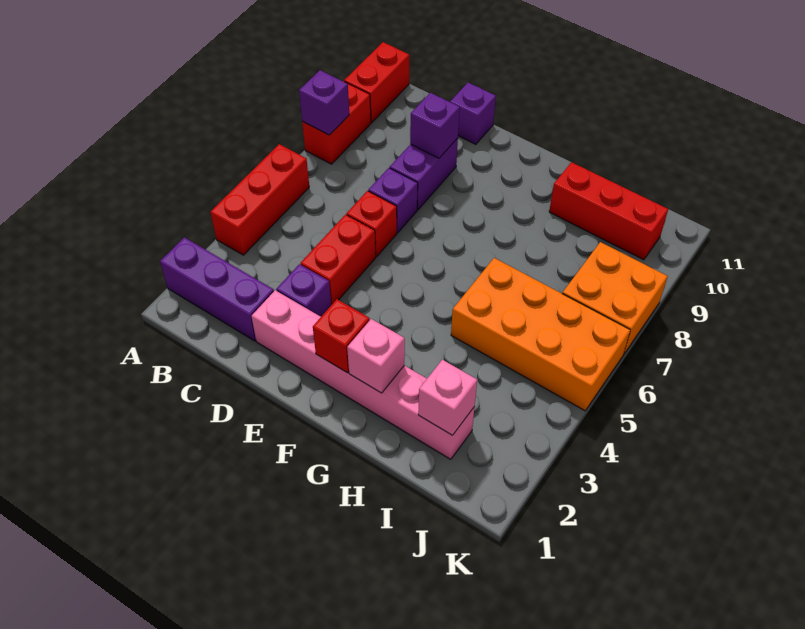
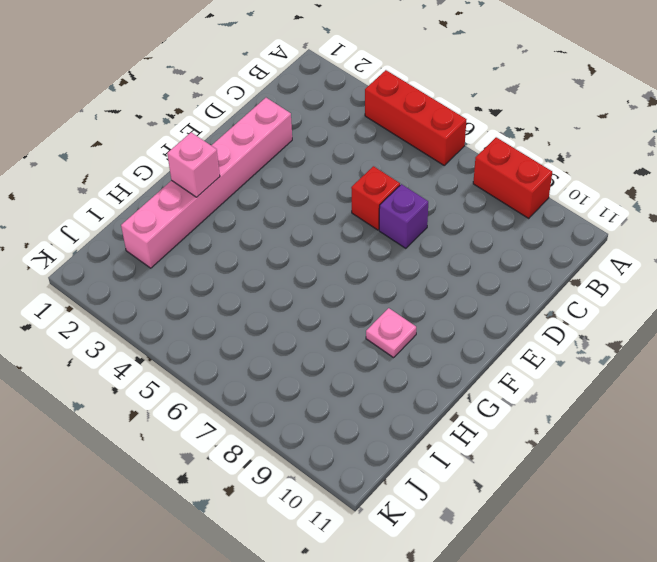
pink plate G9 level 1 -> none
none -> purple brick A2:C2 level 1
none -> red brick A10:A11 level 1
none -> purple brick D3 level 1

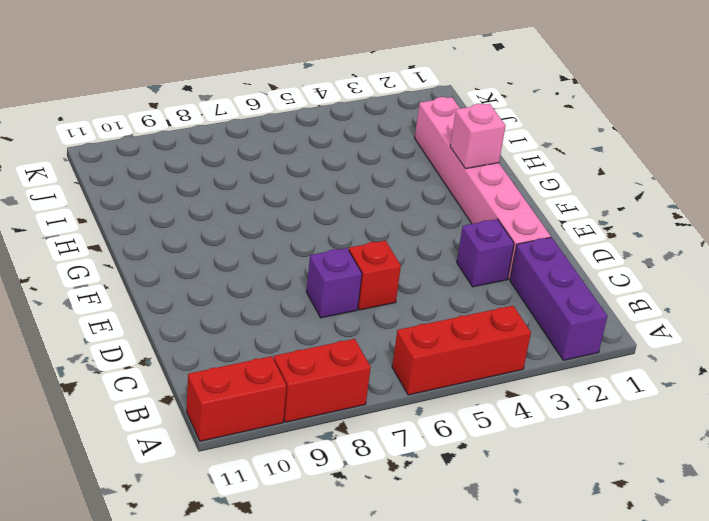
none -> red brick D4:D5 level 1
none -> purple brick D8:D9 level 1
none -> purple brick D11 level 1

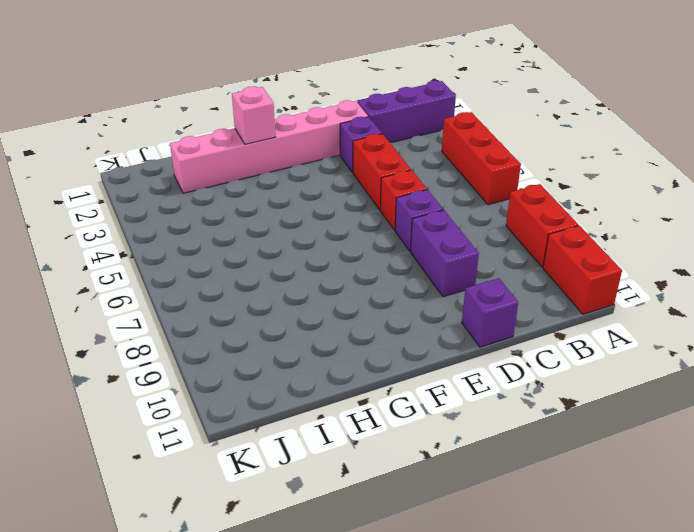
none -> orange brick H5:K6 level 1
none -> red brick H10:J10 level 1
none -> orange brick J7:K8 level 1

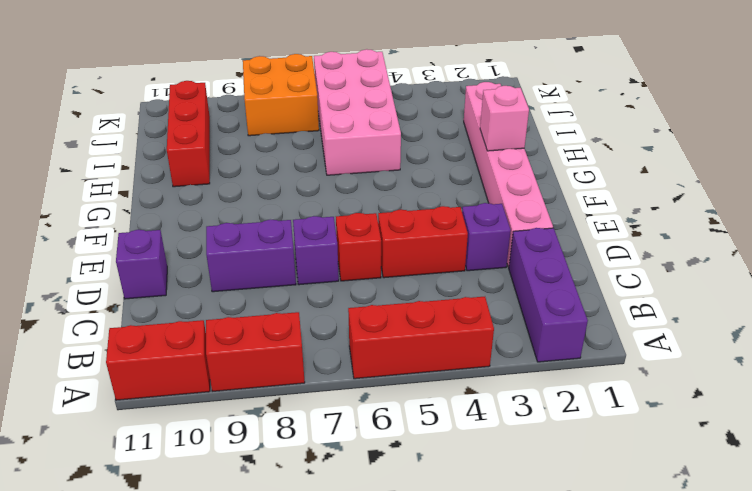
pink brick H5:K6 level 1 -> orange brick H5:K6 level 1
none -> purple brick A8 level 2
none -> purple brick D9 level 2
none -> red brick F2 level 2

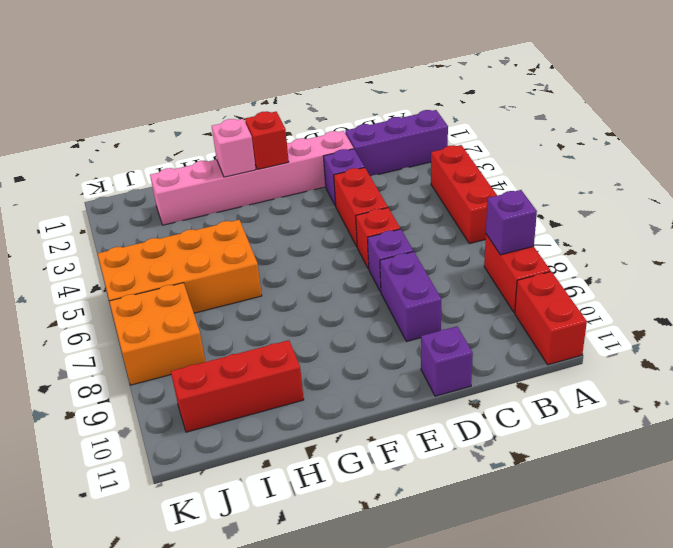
none -> purple brick D9 level 2
none -> pink brick I2 level 2

